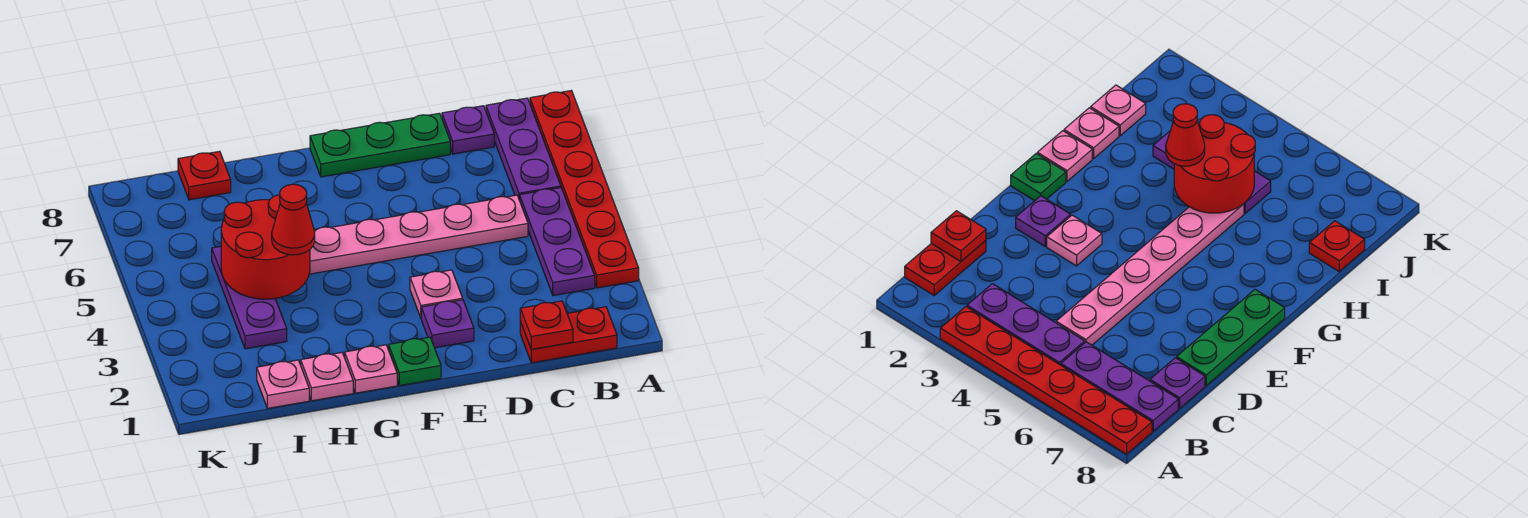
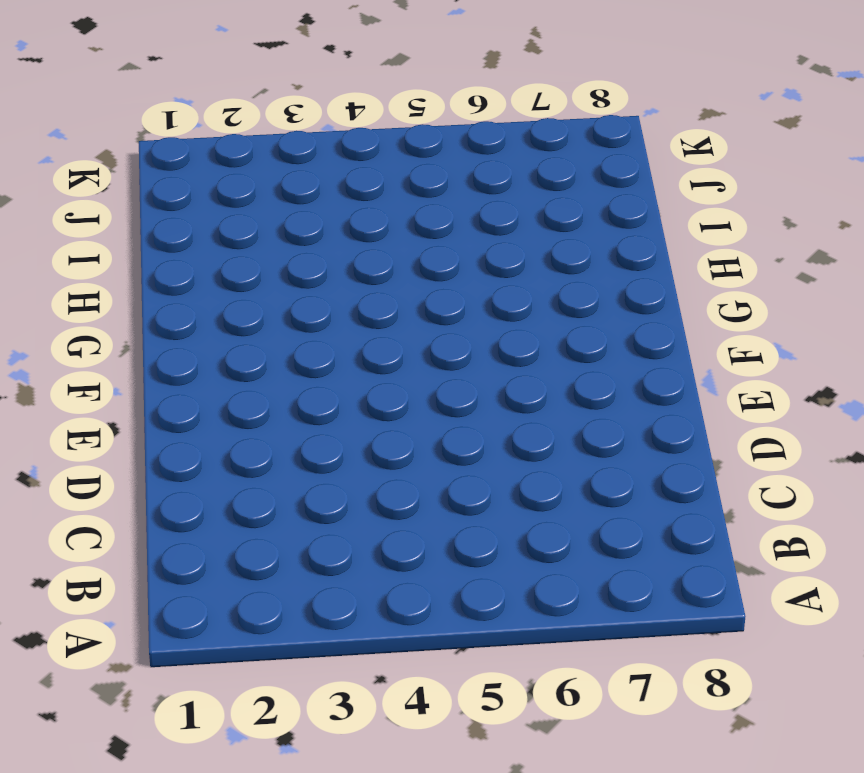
none -> red plate A3:A8 level 1
none -> red plate B1:C1 level 1
none -> purple plate B3:B5 level 1

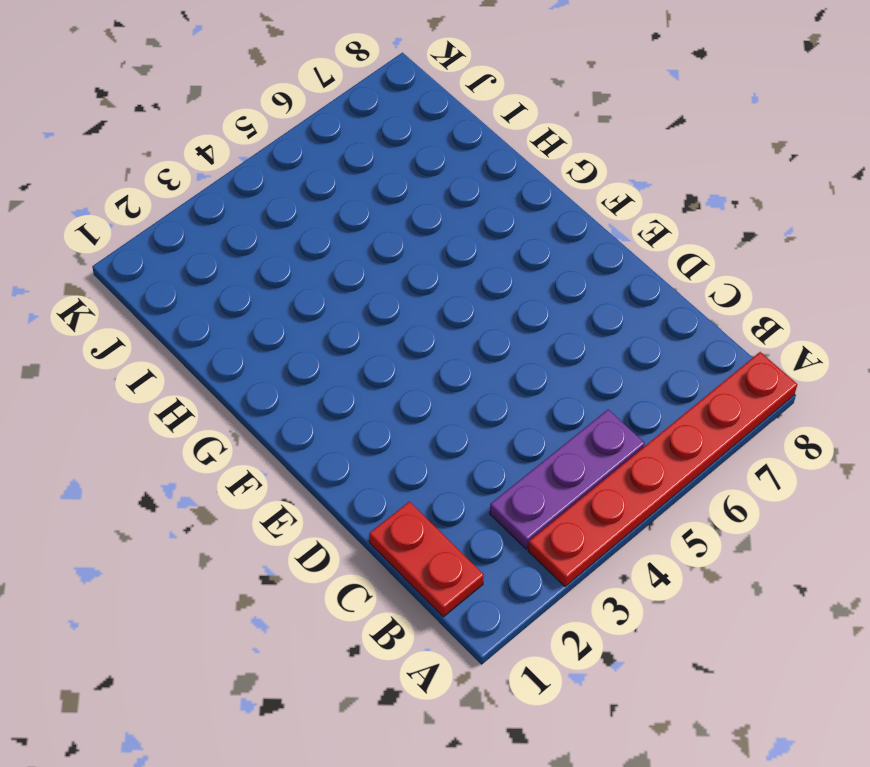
none -> purple plate B6:B8 level 1
none -> pink plate C5:H5 level 1
none -> purple plate C8 level 1

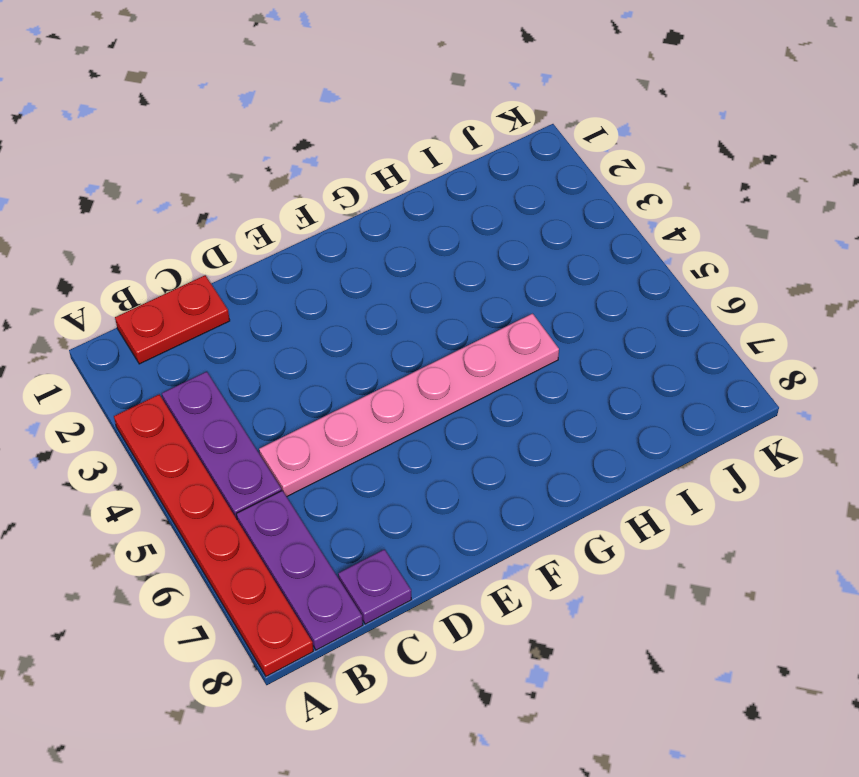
none -> green plate D8:F8 level 1
none -> purple plate E2 level 1
none -> pink plate E3 level 1

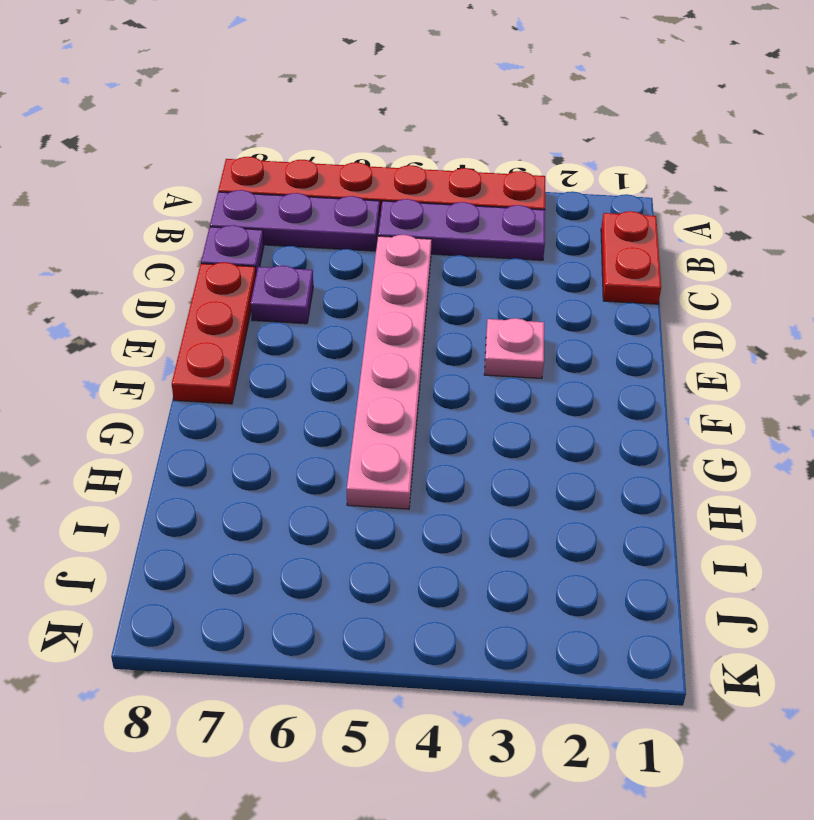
purple plate D7 level 1 -> purple plate E2 level 1
red plate D8:F8 level 1 -> green plate D8:F8 level 1
none -> green plate F1 level 1
none -> pink plate G1 level 1
none -> pink plate H1 level 1

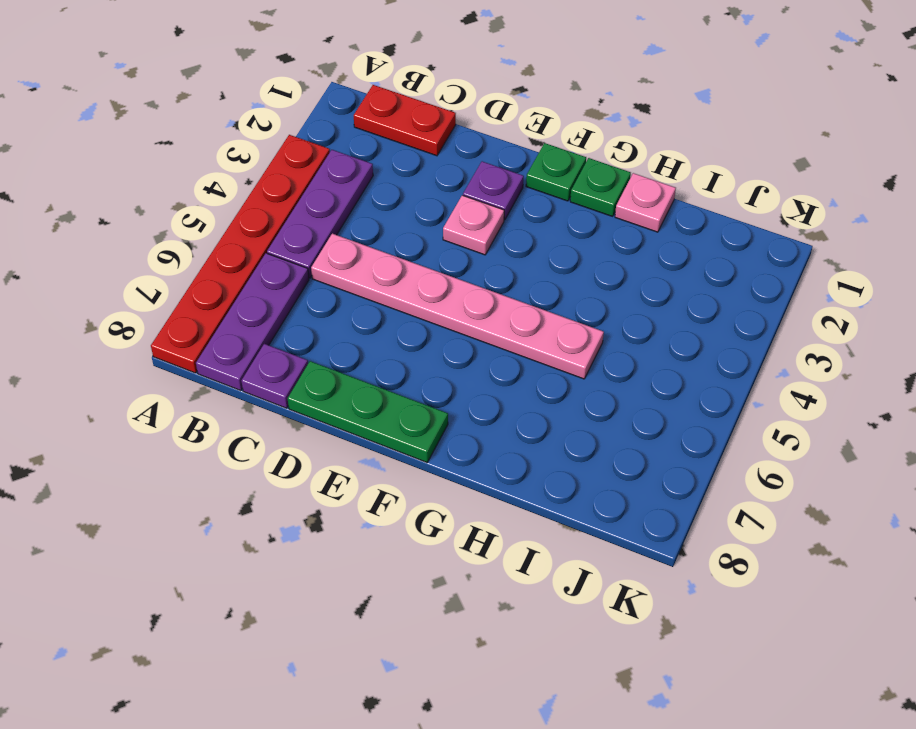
green plate G1 level 1 -> pink plate G1 level 1
none -> pink plate I1 level 1
none -> purple plate I3:I5 level 1
none -> red plate I8 level 1

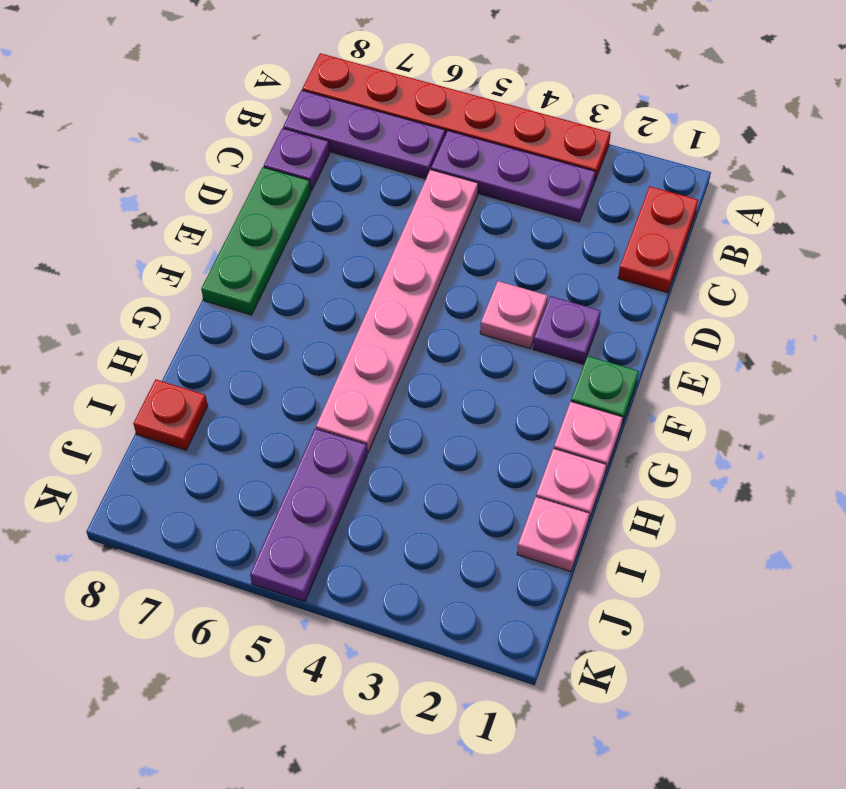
purple plate I5:K5 level 1 -> purple plate I3:I5 level 1
none -> red plate C1 level 2
none -> red round brick H4:I5 level 2
none -> red cone H4 level 3

